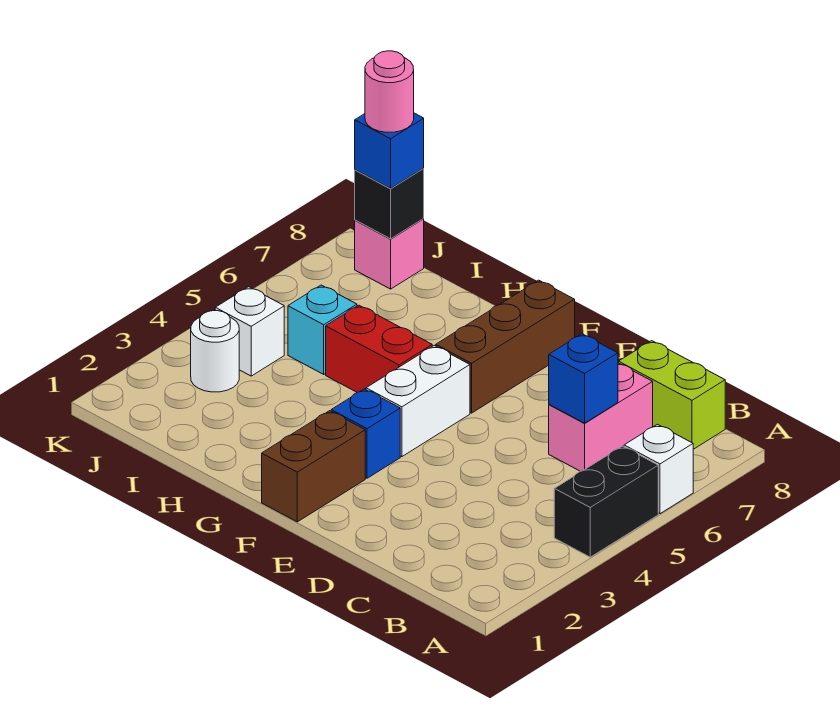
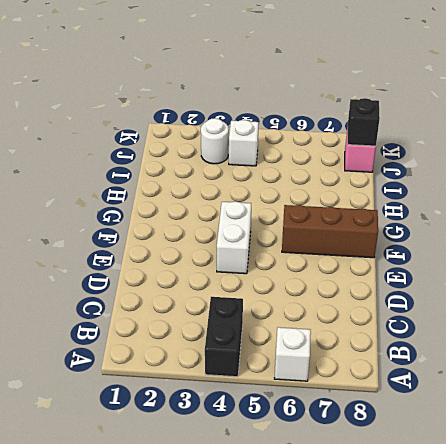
black brick A4:B4 level 1 -> black brick A4:A5 level 1
white brick E4:F4 level 1 -> white brick F4:F5 level 1
none -> lime brick B8:C8 level 1
none -> pink brick C6:C7 level 1
none -> brown brick F1:F2 level 1

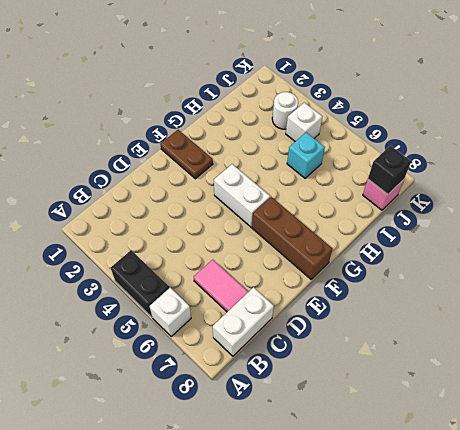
white brick B8:C8 level 1 -> lime brick B8:C8 level 1
pink tile C6:C7 level 1 -> pink brick C6:C7 level 1
brown plate F1:F2 level 1 -> brown brick F1:F2 level 1
none -> blue brick F3 level 1
none -> red brick G5:H5 level 1
none -> blue brick C6 level 2

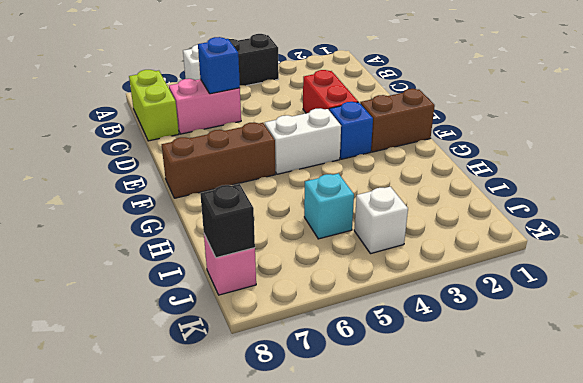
red brick D3:E3 level 1 -> red brick G5:H5 level 1
none -> white round brick J3 level 1
none -> blue brick J8 level 3
none -> pink round brick J8 level 4

